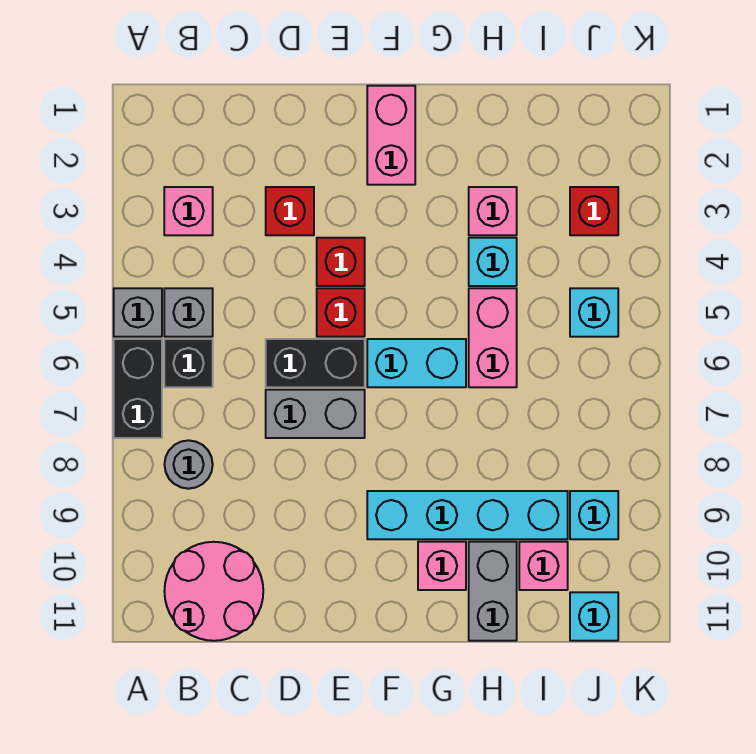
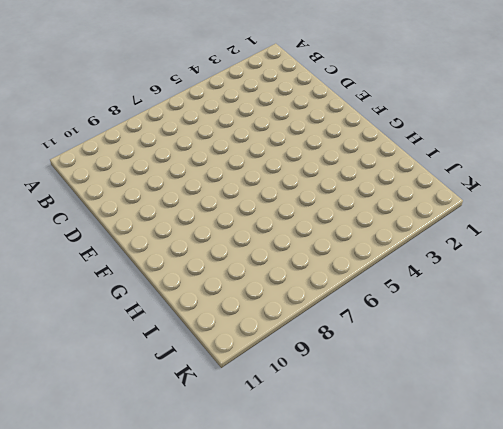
none -> grey brick A5 level 1
none -> black brick A6:A7 level 1
none -> pink brick B3 level 1

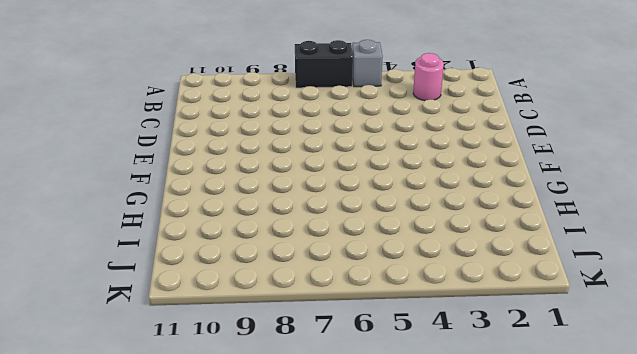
pink round brick B3 level 1 -> pink brick B3 level 1
none -> grey brick B5 level 1
none -> black brick B6 level 1
none -> grey round brick B8 level 1

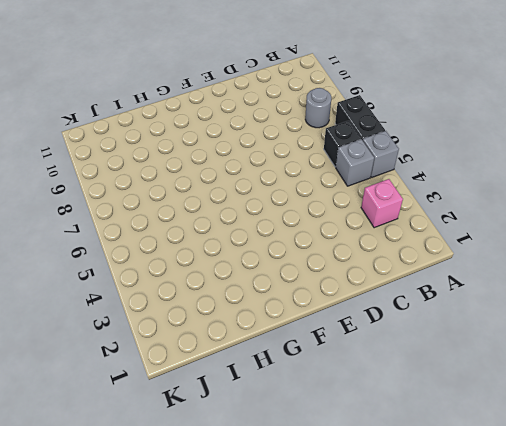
none -> pink round brick B10:C11 level 1
none -> red brick D3 level 1
none -> black brick D6:E6 level 1

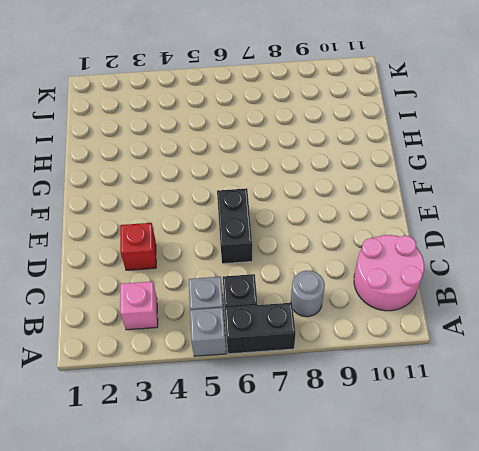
none -> grey brick D7:E7 level 1
none -> red brick E4 level 1
none -> red brick E5 level 1

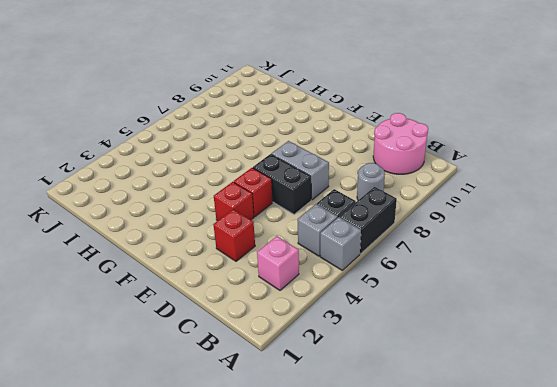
none -> pink brick F1:F2 level 1
none -> cyan brick F6:G6 level 1
none -> cyan brick F9:I9 level 1

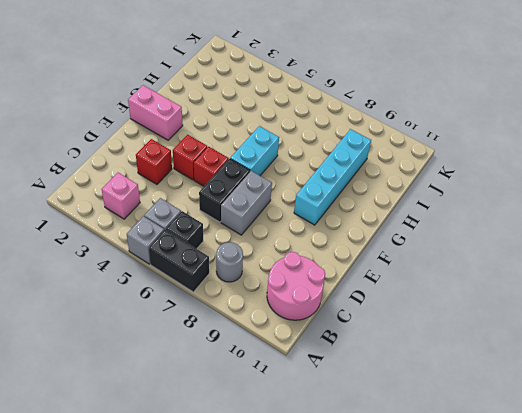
none -> pink brick G10 level 1
none -> pink brick H3 level 1
none -> cyan brick H4 level 1

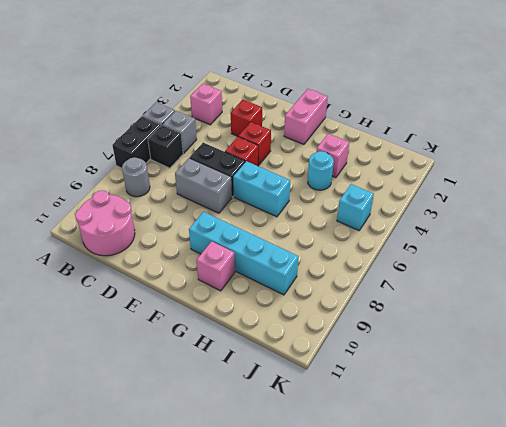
cyan round brick H4 level 1 -> cyan brick H4 level 1
none -> pink brick H5:H6 level 1
none -> grey brick H10:H11 level 1
none -> pink brick I10 level 1

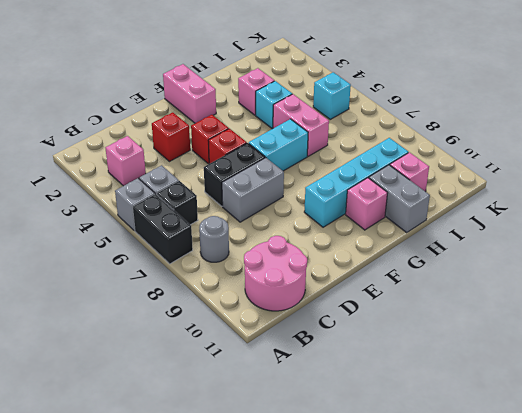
none -> red brick J3 level 1
none -> cyan brick J9 level 1
none -> cyan brick J11 level 1

